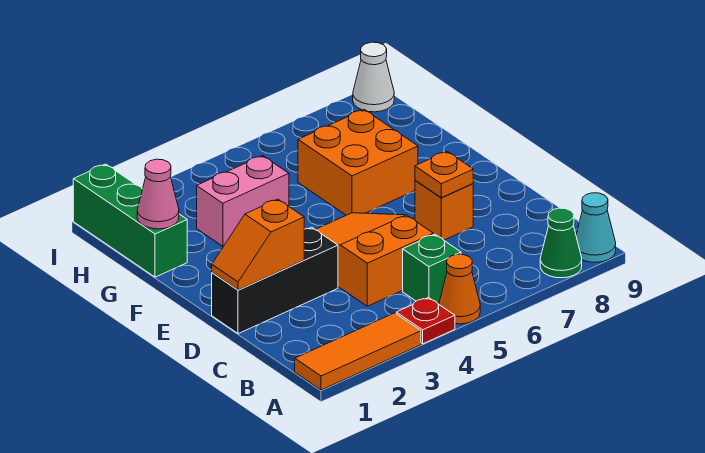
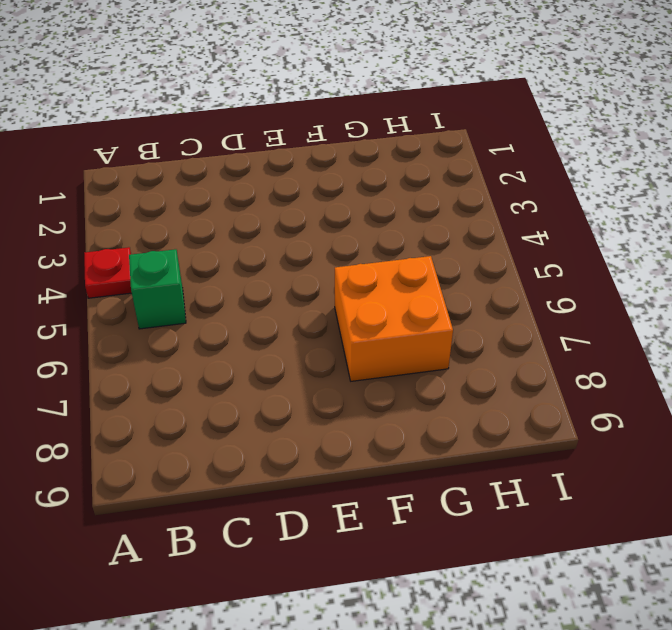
none -> orange tile A1:A3 level 1
none -> orange cone A5 level 1
none -> green cone A8 level 1

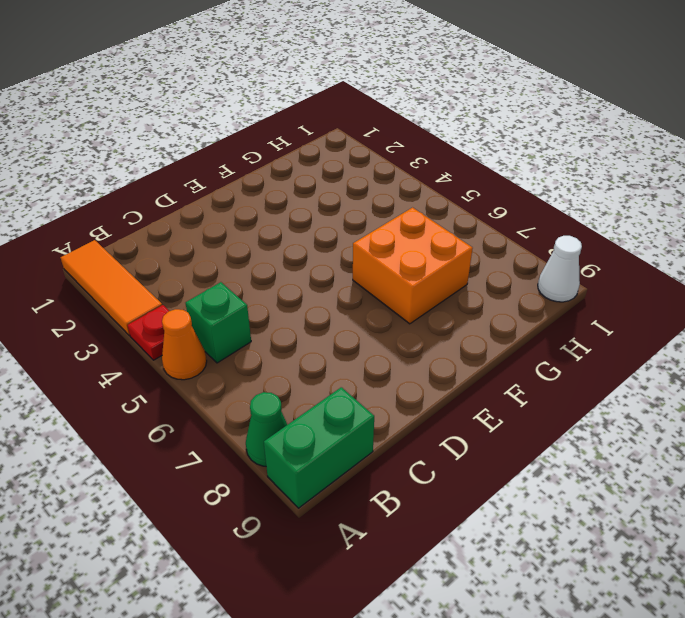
green brick A9:B9 level 1 -> cyan cone A9 level 1
none -> orange slope C4:E5 level 1 top C
none -> black brick D1:D3 level 1
none -> orange brick D7 level 1

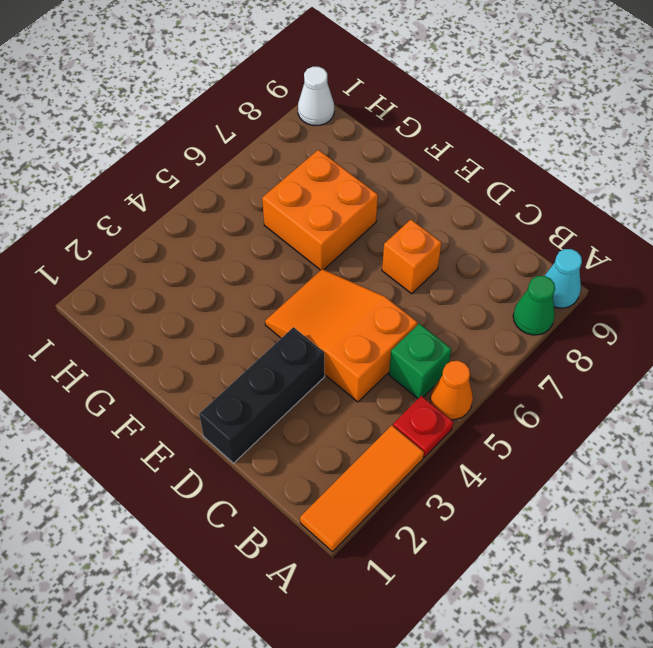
none -> green brick G1:I1 level 1
none -> pink brick G3:G4 level 1
none -> orange slope D1:D2 level 2 top 2

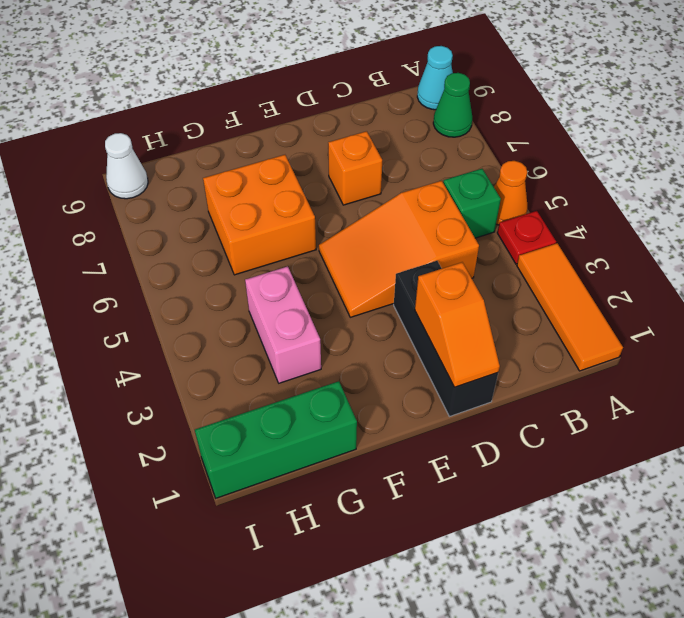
none -> orange plate D7 level 2
none -> pink cone G1 level 2

